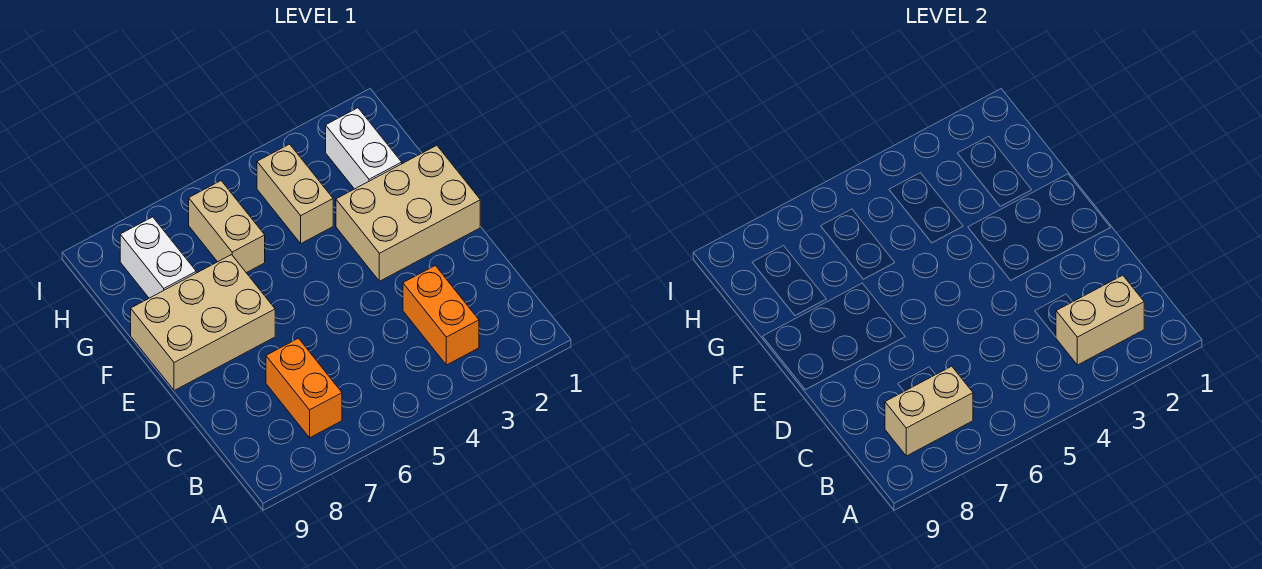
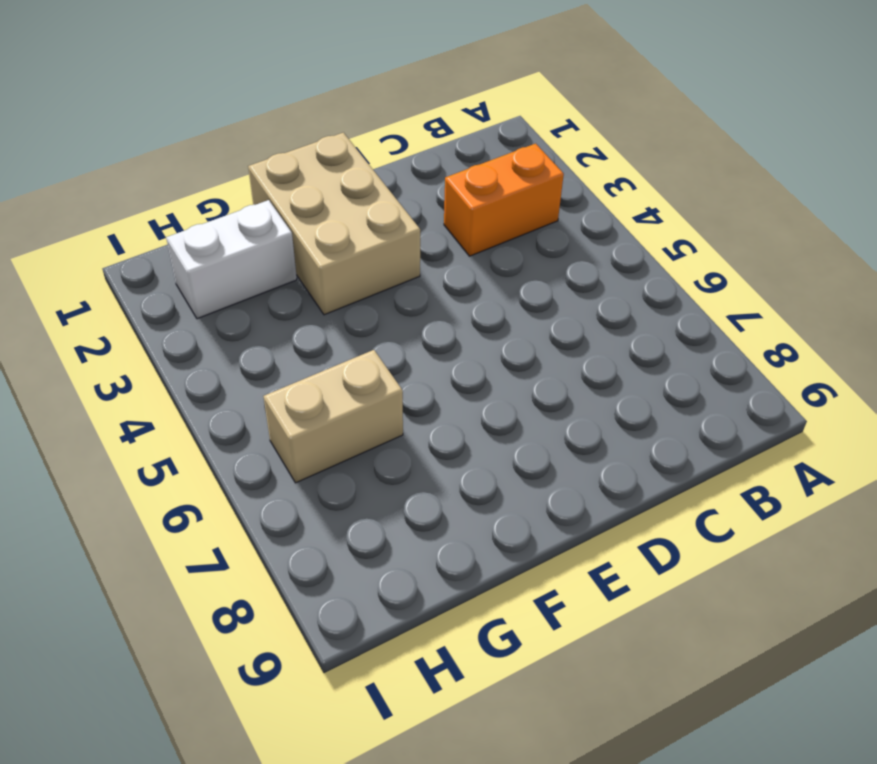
none -> orange brick B7:C7 level 1
none -> tan brick E7:F9 level 1

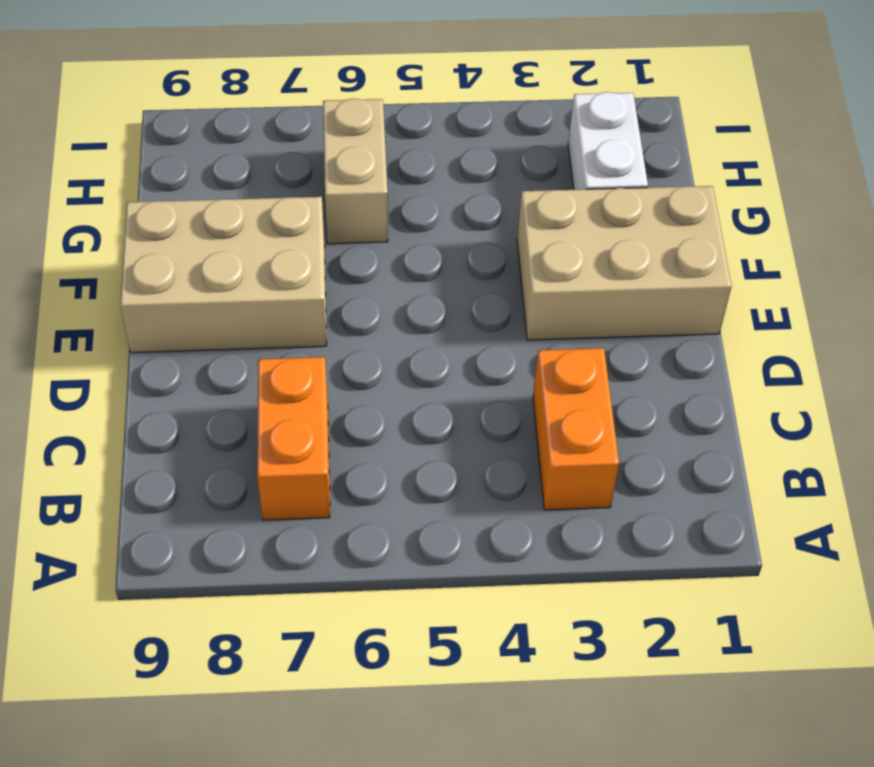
none -> tan brick G4:H4 level 1
none -> white brick G8:H8 level 1

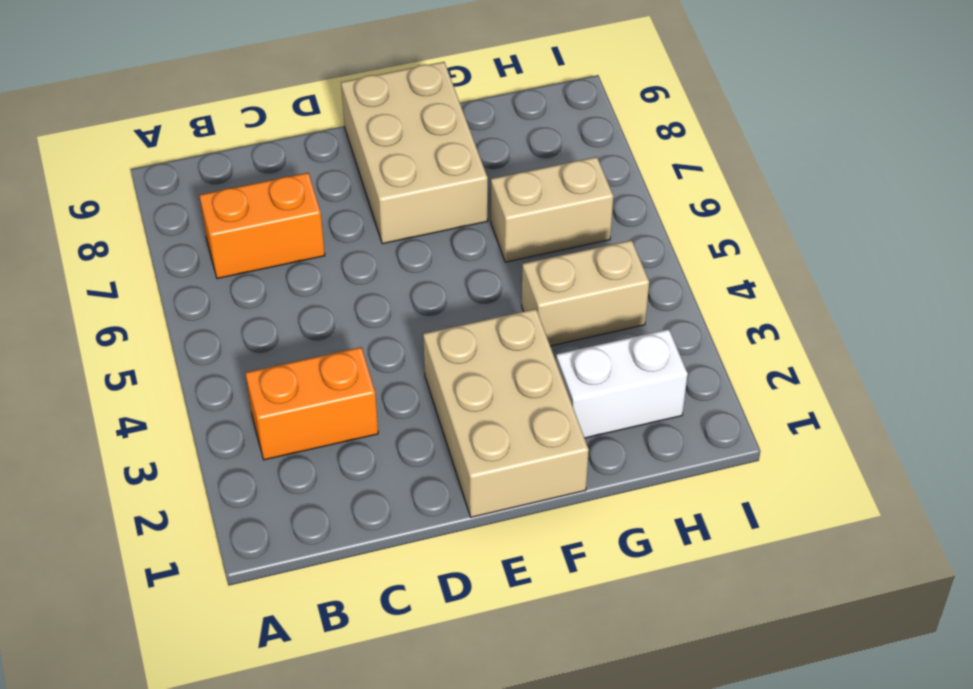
none -> white brick G8:H8 level 1
none -> tan brick B2:B3 level 2

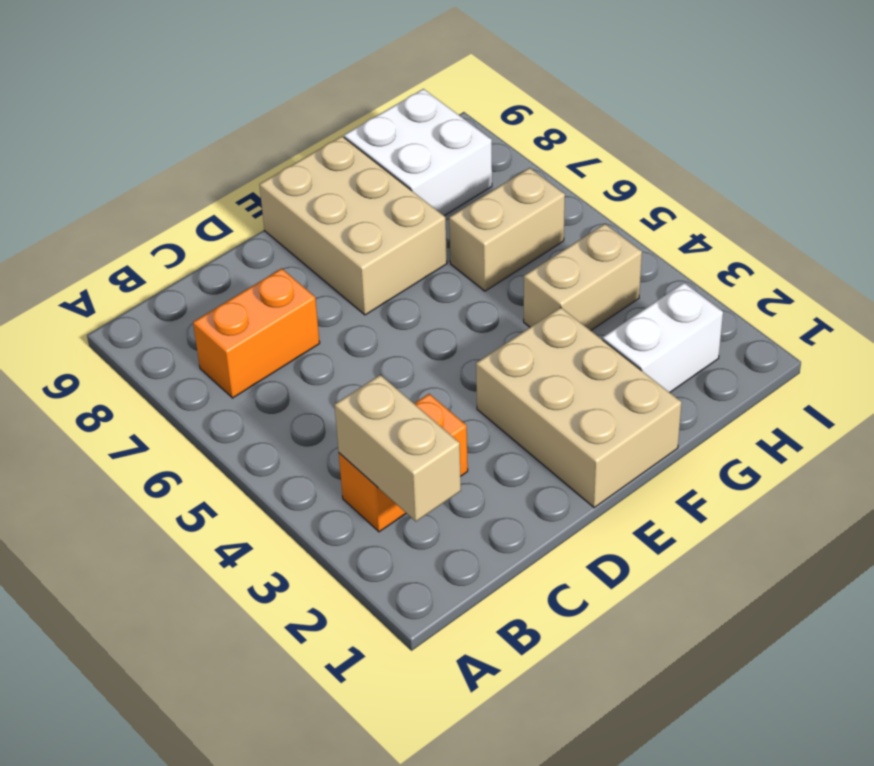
white brick G8:H9 level 1 -> white brick G8:H8 level 1
none -> tan brick B7:B8 level 2

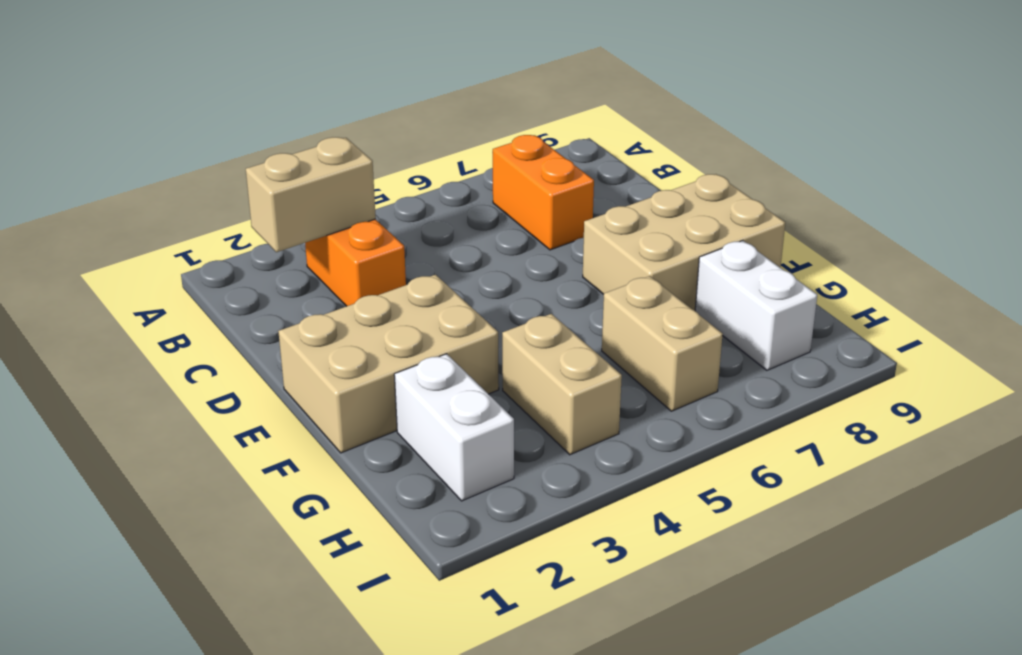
none -> tan brick B7:B8 level 2

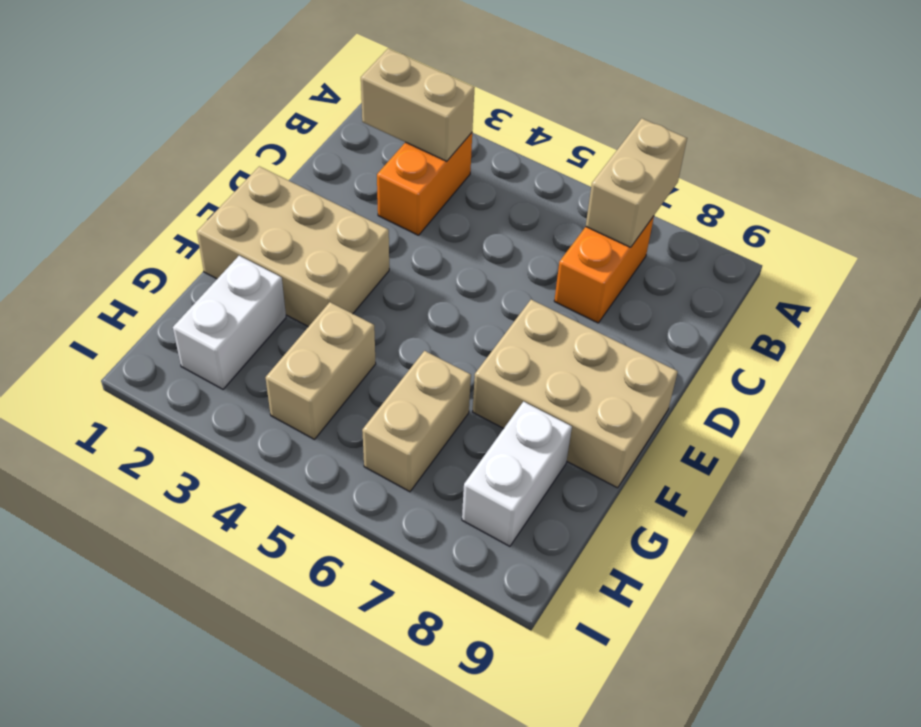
tan brick A7:B7 level 2 -> tan brick B7:B8 level 2

